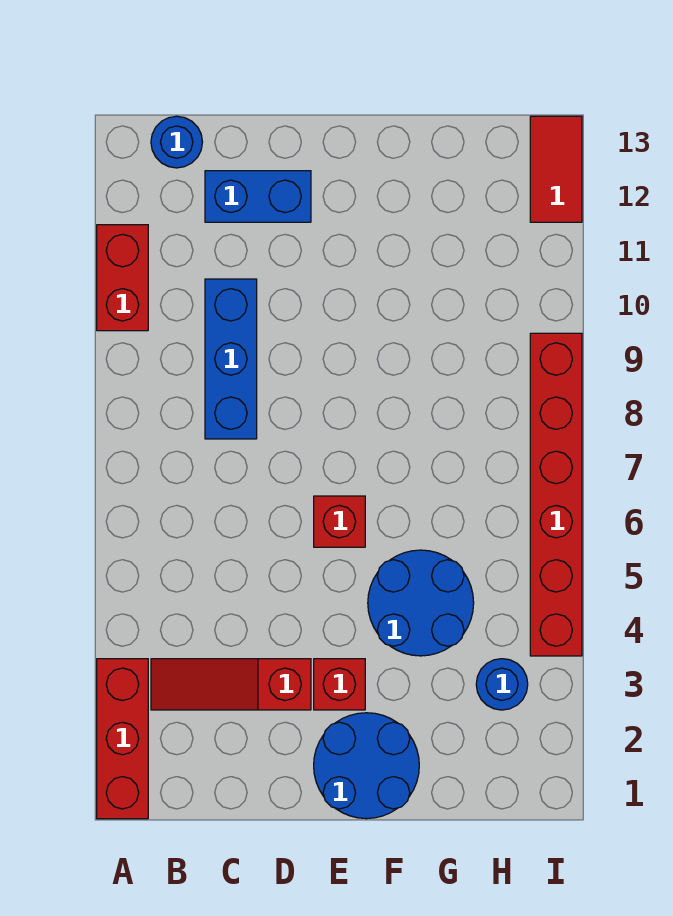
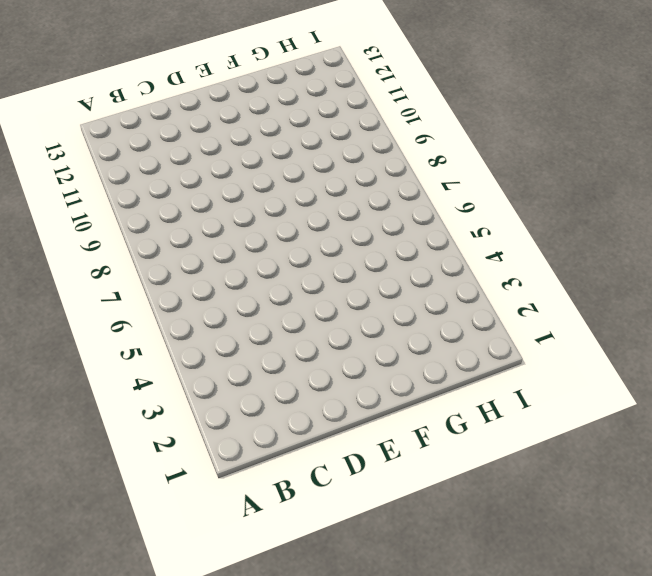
none -> red brick A1:A3 level 1
none -> red brick A10:A11 level 1
none -> red slope B3:D3 level 1 top D

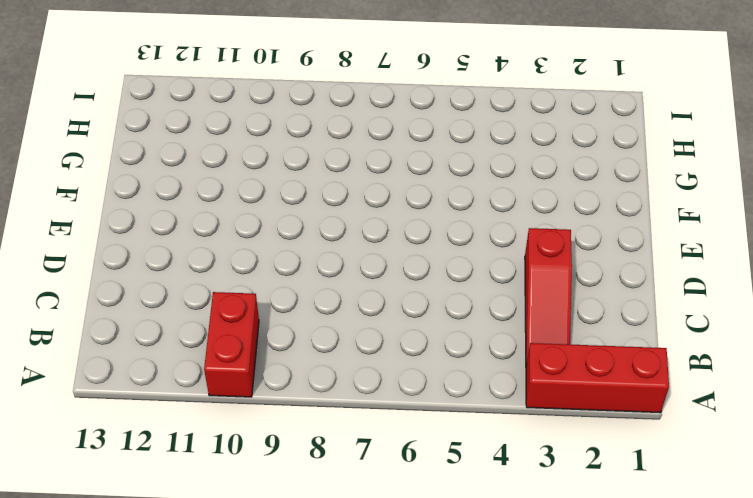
red brick A10:B10 level 1 -> red brick A10:A11 level 1
none -> blue round brick B13 level 1
none -> blue brick C8:C10 level 1
none -> blue brick C12:D12 level 1

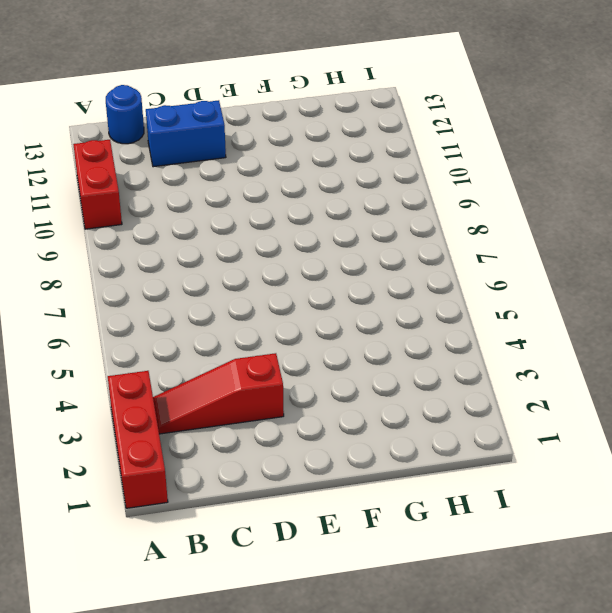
none -> blue brick C8:C10 level 1
none -> blue round brick E1:F2 level 1
none -> red brick E3 level 1

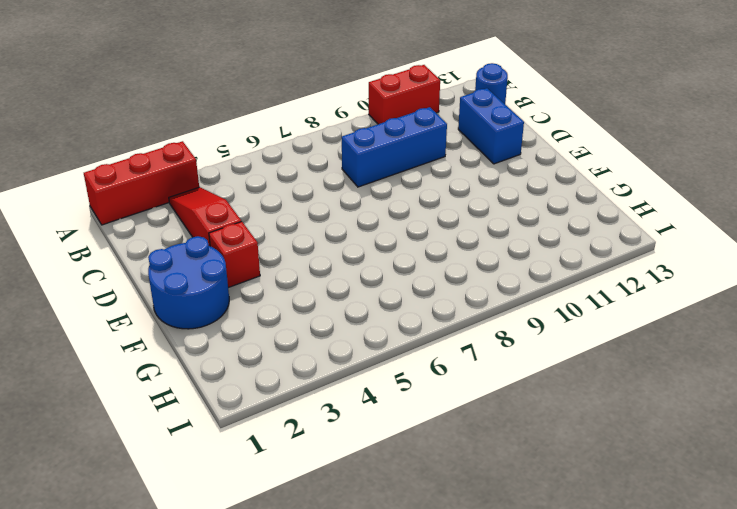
none -> red brick E6 level 1
none -> blue round brick F4:G5 level 1
none -> blue round brick H3 level 1

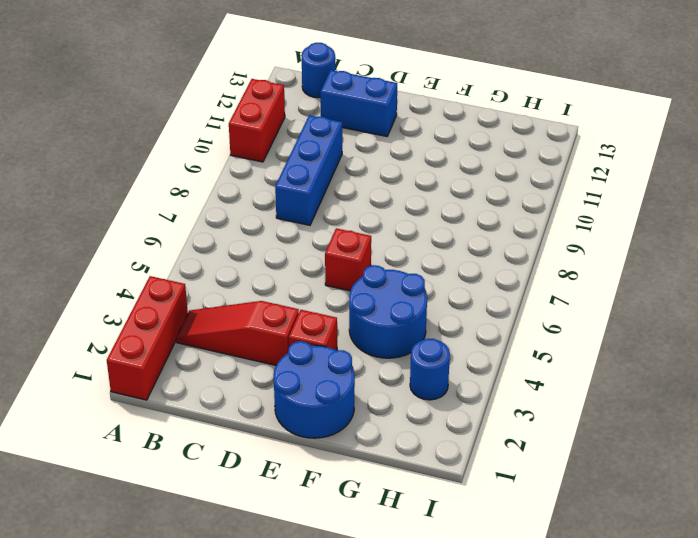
none -> red brick I4:I9 level 1
none -> red tile I12:I13 level 1

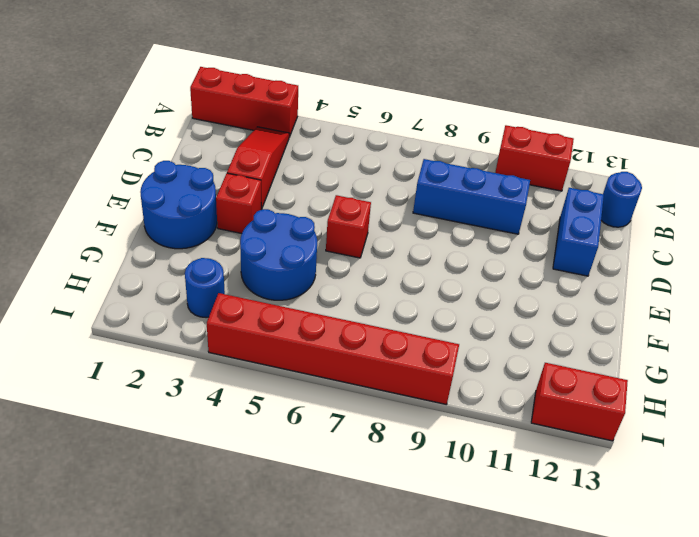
red brick I12:I13 level 1 -> red tile I12:I13 level 1

